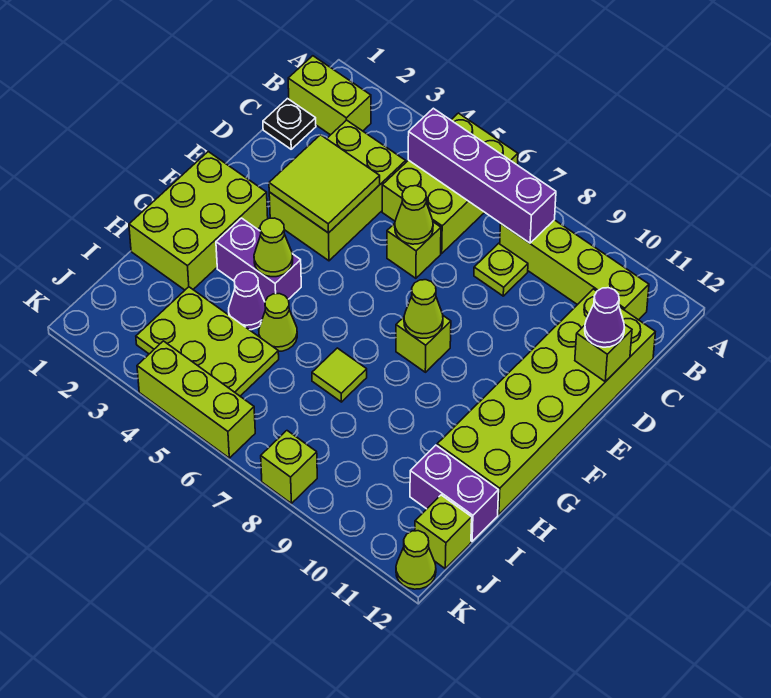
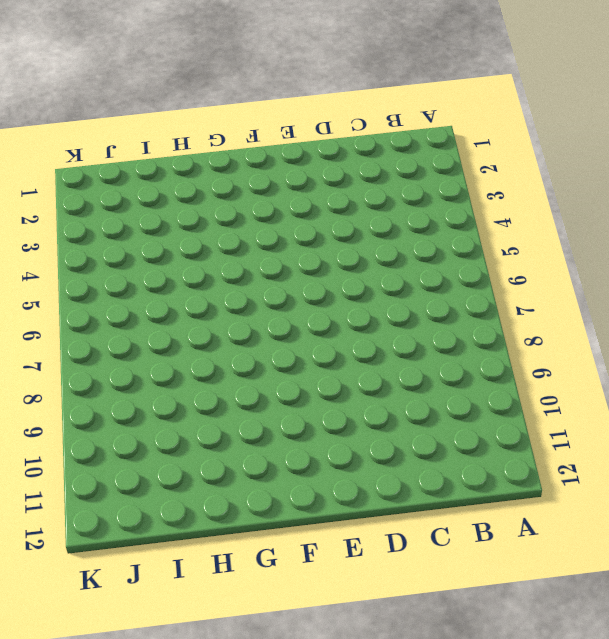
none -> lime brick A5:C6 level 1
none -> lime brick B1:B2 level 1
none -> lime brick B8:B11 level 1

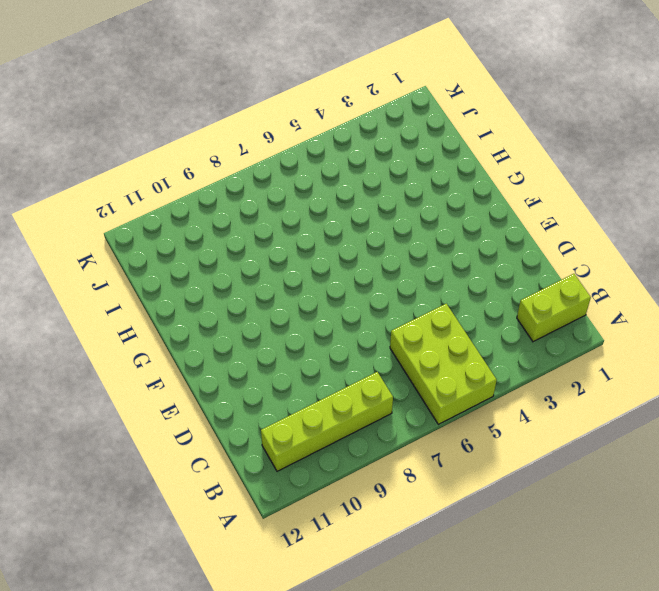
none -> black plate C1 level 1
none -> lime brick C3:E4 level 1
none -> lime plate C8 level 1

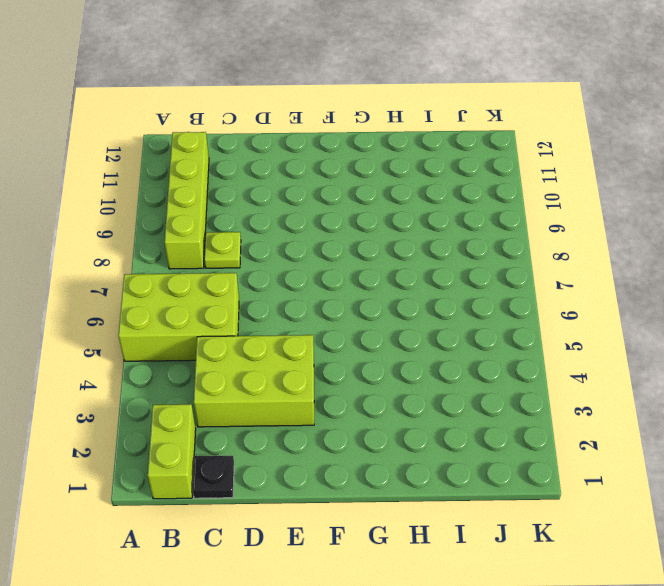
none -> lime brick C11:H12 level 1
none -> lime brick D6 level 1
none -> lime brick F1:H2 level 1

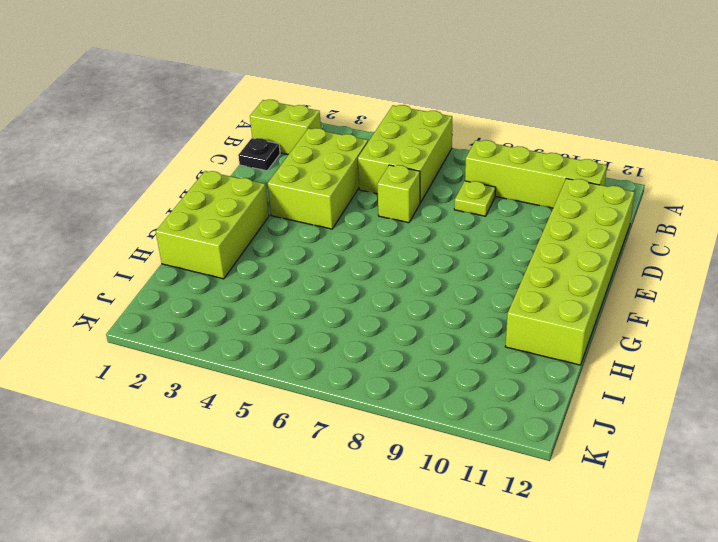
none -> lime brick F8 level 1
none -> purple brick G3:G4 level 1
none -> purple cone H4 level 1

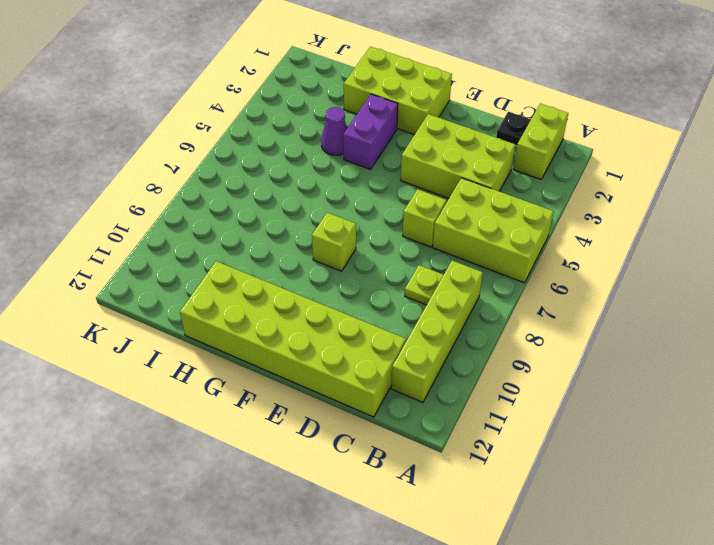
none -> lime cone H5 level 1
none -> lime tile H7 level 1
none -> lime plate I3:J5 level 1

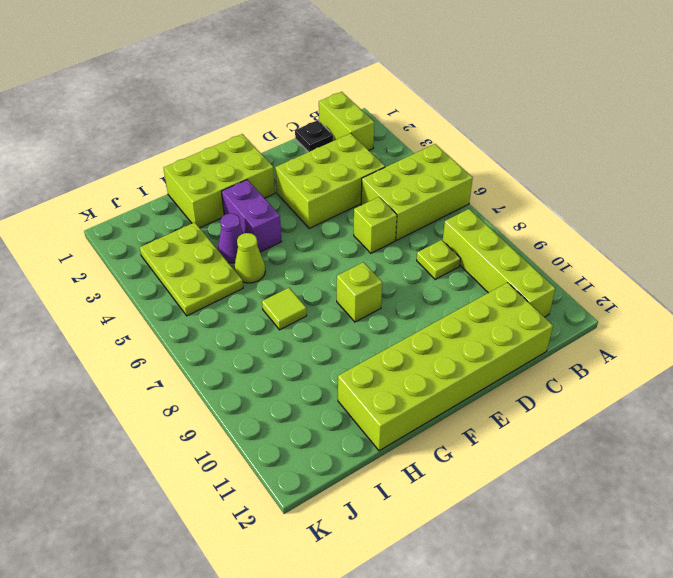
none -> purple brick I11:I12 level 1
none -> lime brick J12 level 1
none -> lime brick K4:K6 level 1

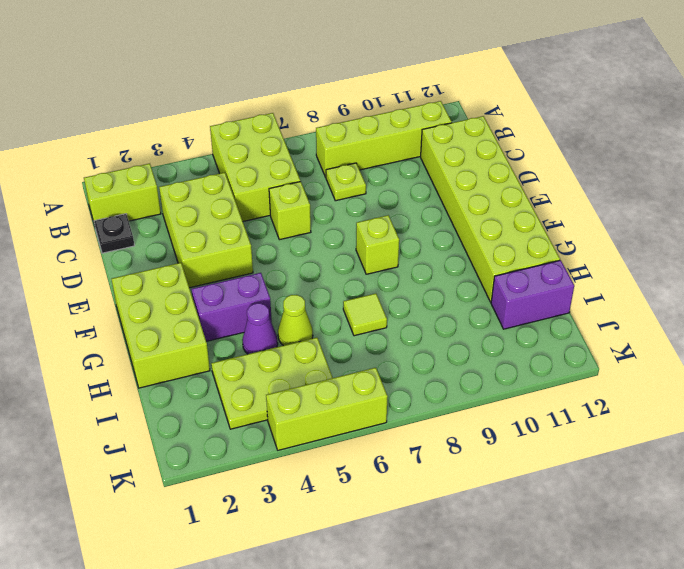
none -> lime brick J12 level 1
none -> lime brick K8 level 1
none -> lime cone K12 level 1

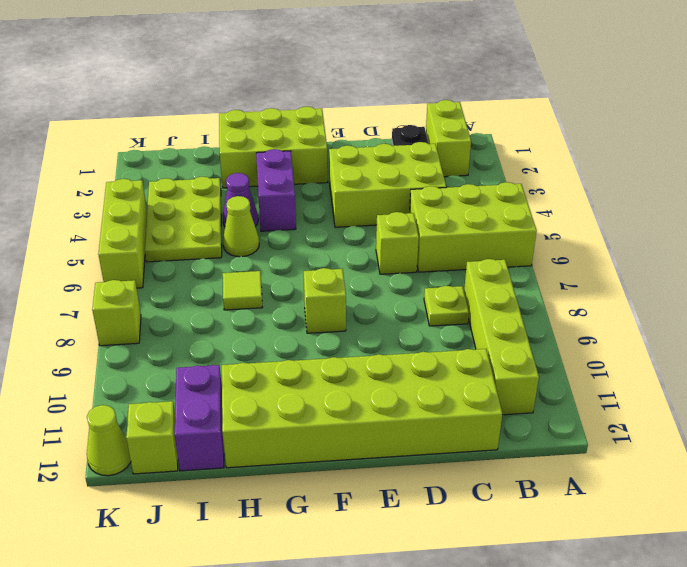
none -> purple brick B5:B8 level 2
none -> lime tile D3:E4 level 2
none -> lime cone D6 level 2

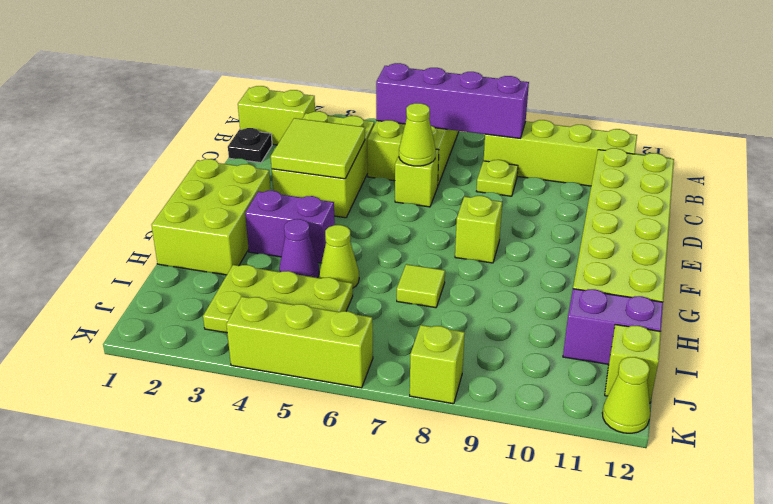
none -> lime brick D12 level 2
none -> lime cone F8 level 2
none -> lime cone G4 level 2

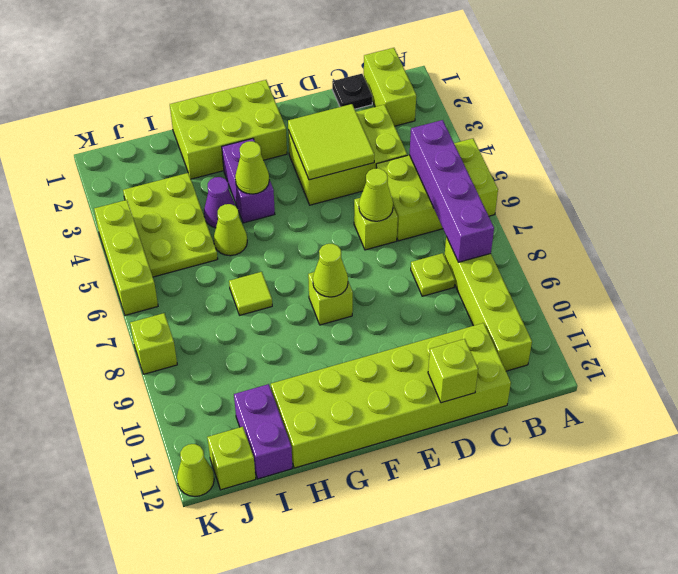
none -> purple cone D12 level 3

